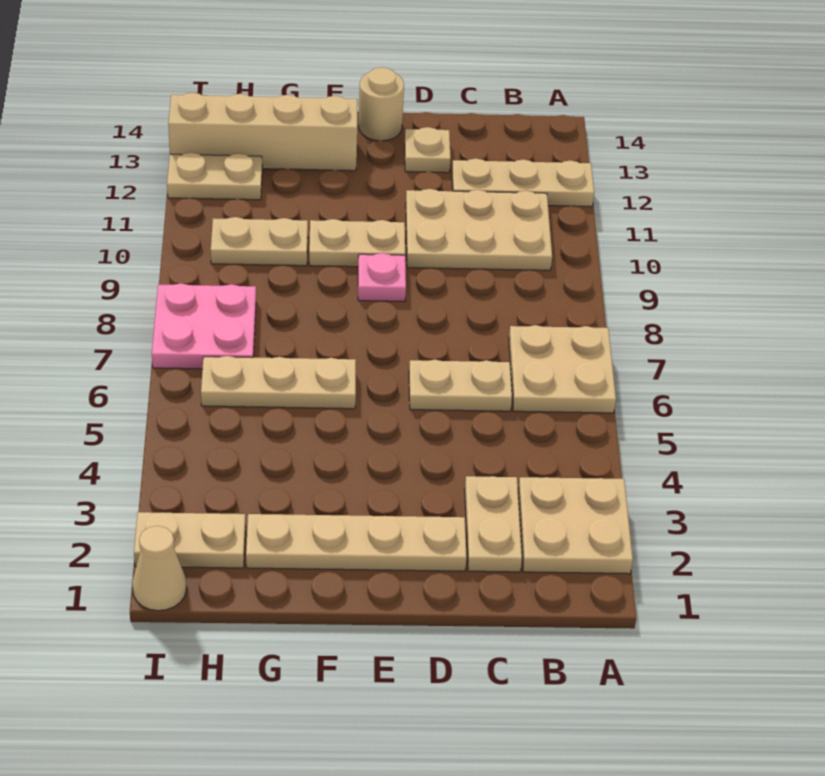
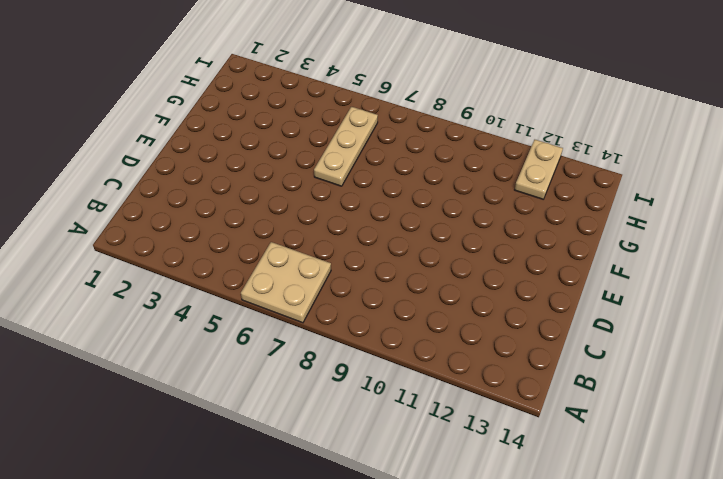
none -> tan plate A2:B3 level 1
none -> tan plate A12:C12 level 1
none -> tan plate B10:D11 level 1

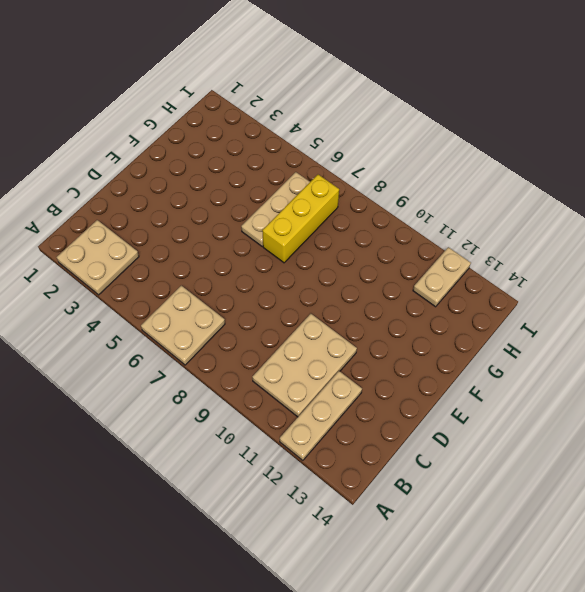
yellow brick F7:H7 level 1 -> pink plate H7:I8 level 1
none -> tan plate C2:C3 level 1
none -> tan plate C6:D6 level 1
none -> tan plate D2:G2 level 1

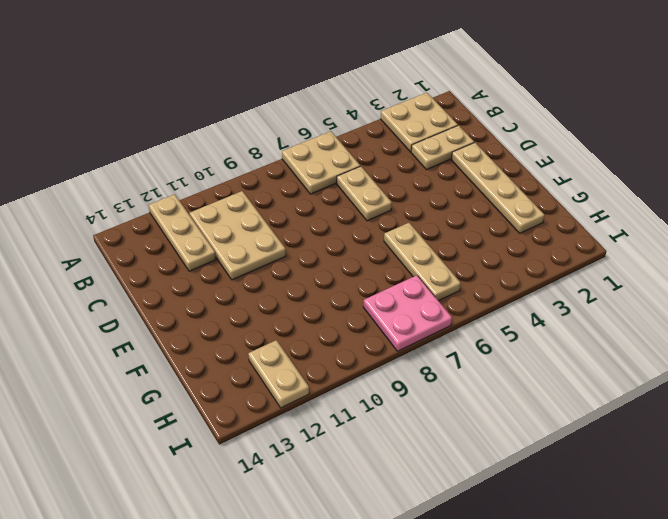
none -> tan plate D13 level 1
none -> pink plate E9 level 1
none -> tan plate E10:F10 level 1

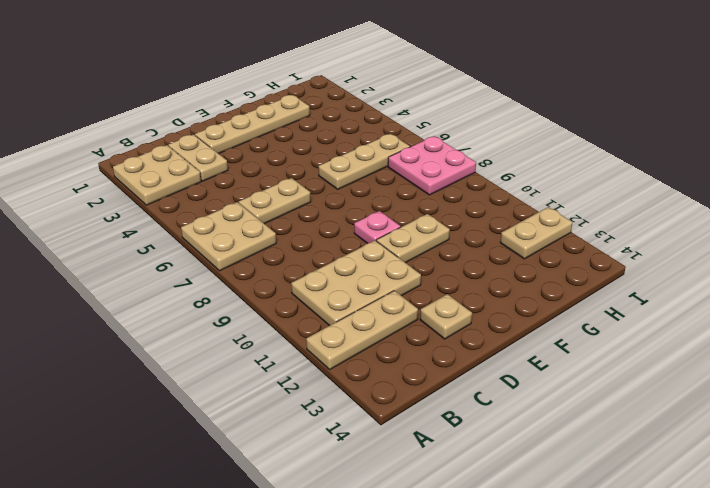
none -> tan round brick E14 level 1
none -> tan brick F13:I13 level 1
none -> tan plate G10:H10 level 1

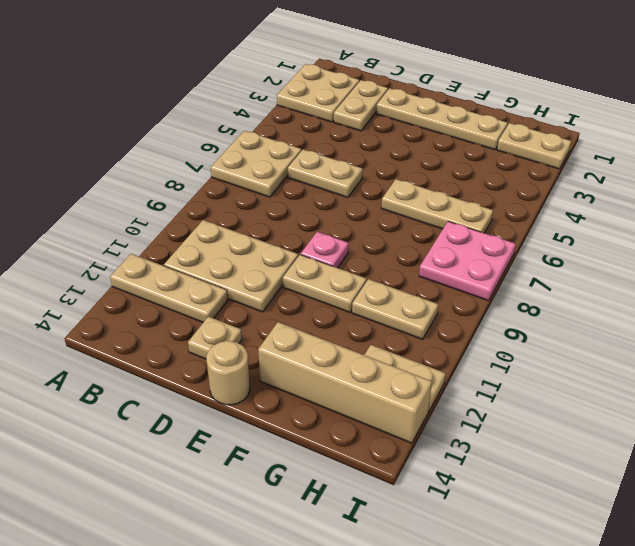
none -> tan cone I1 level 1

